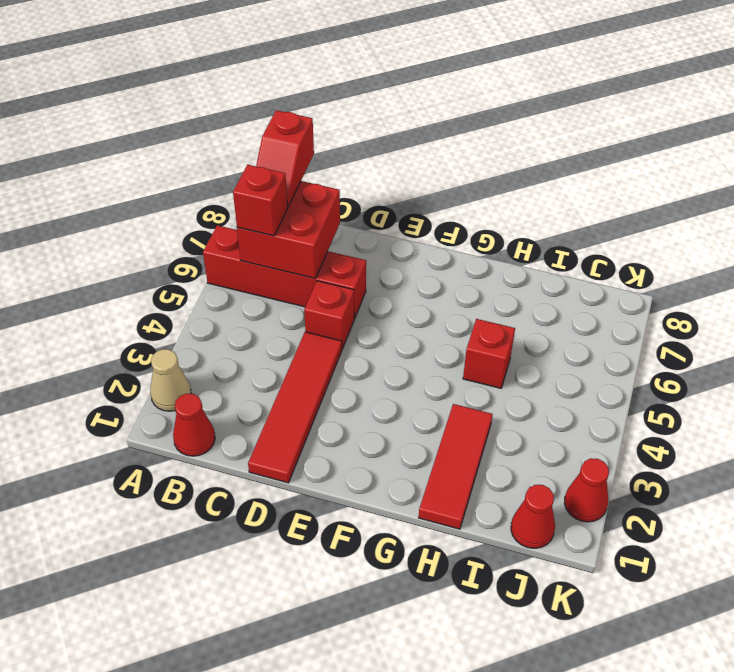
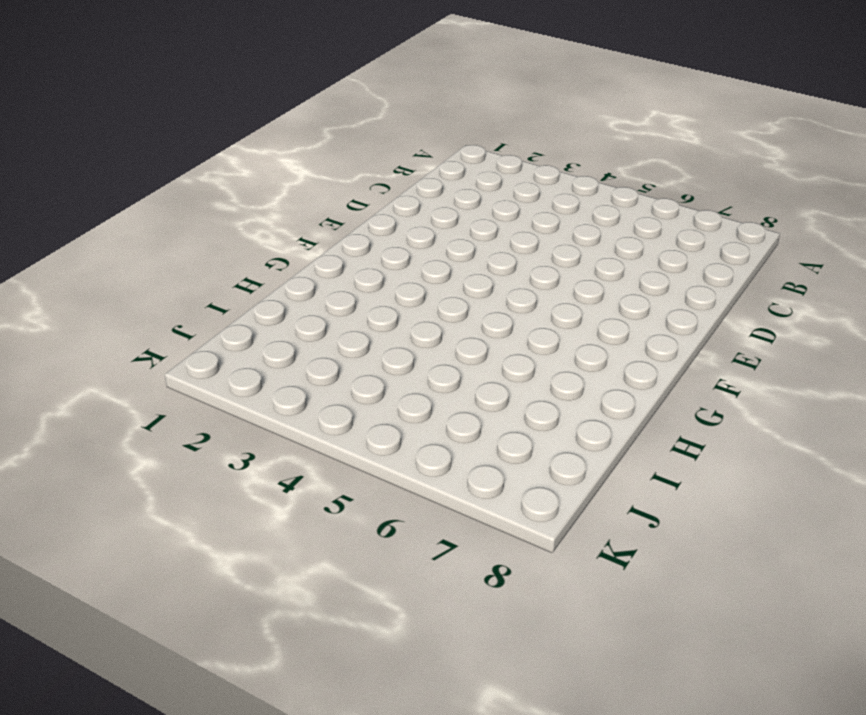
none -> tan cone A2 level 1
none -> red brick A6:D6 level 1
none -> red cone B1 level 1

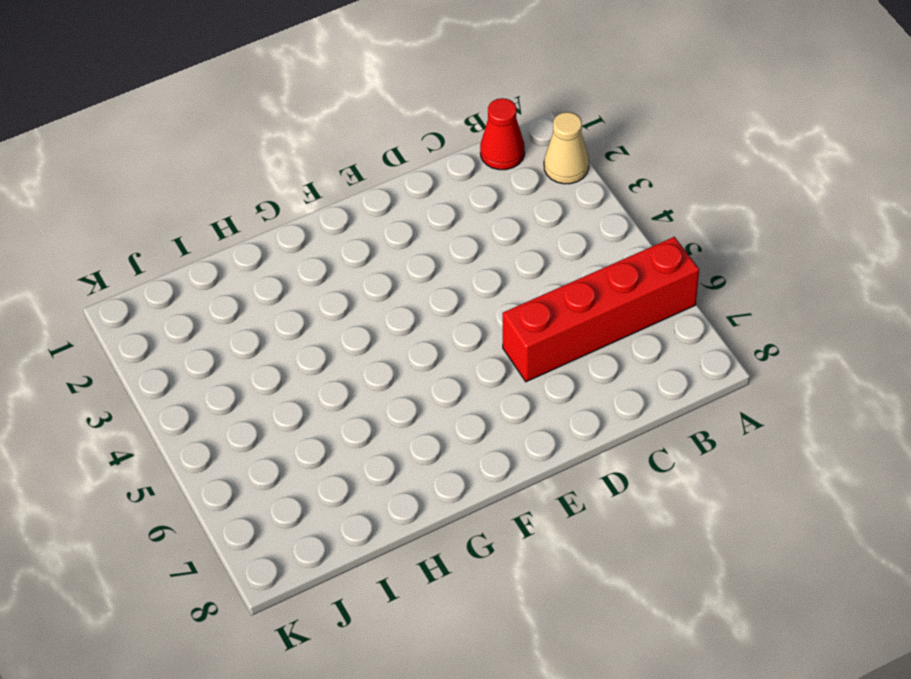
none -> red tile D1:D4 level 1
none -> red brick D5 level 1
none -> red tile H1:H3 level 1

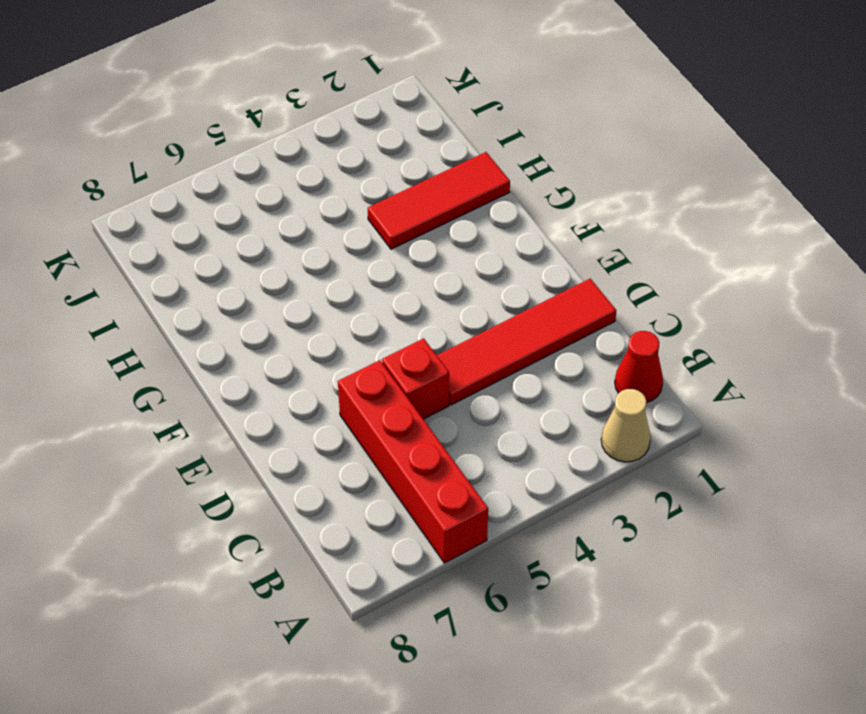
none -> red brick H5 level 1
none -> red cone J1 level 1
none -> red cone K2 level 1

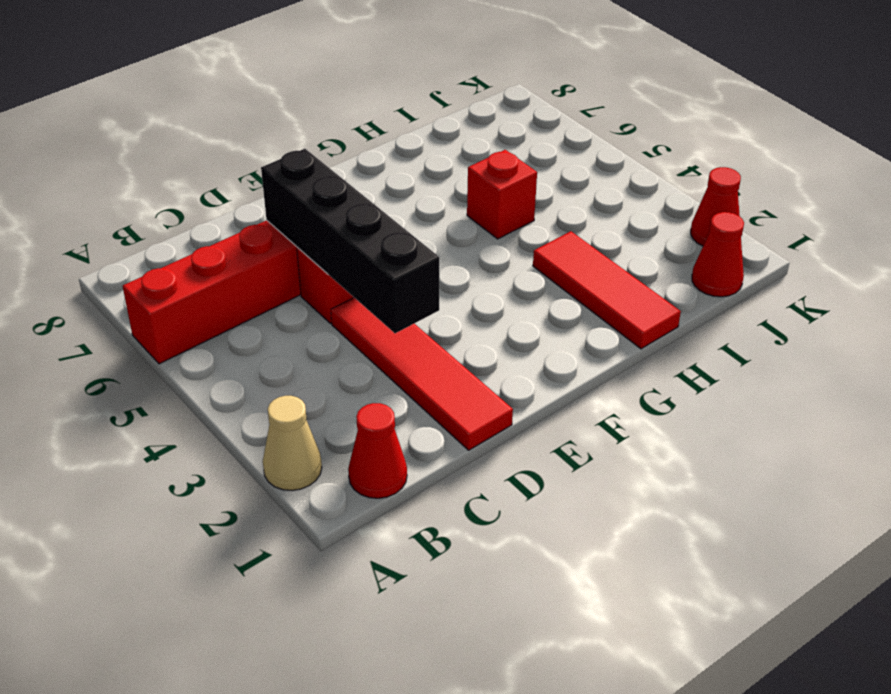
black brick D3:D6 level 2 -> none
none -> red brick B6:C7 level 2
none -> red brick B6 level 3
none -> red slope B7:B8 level 3 top 8

